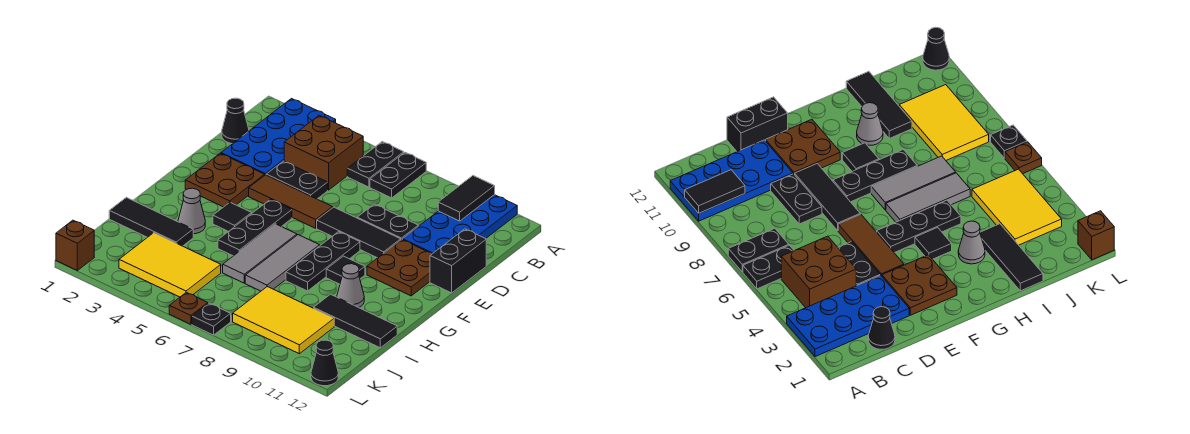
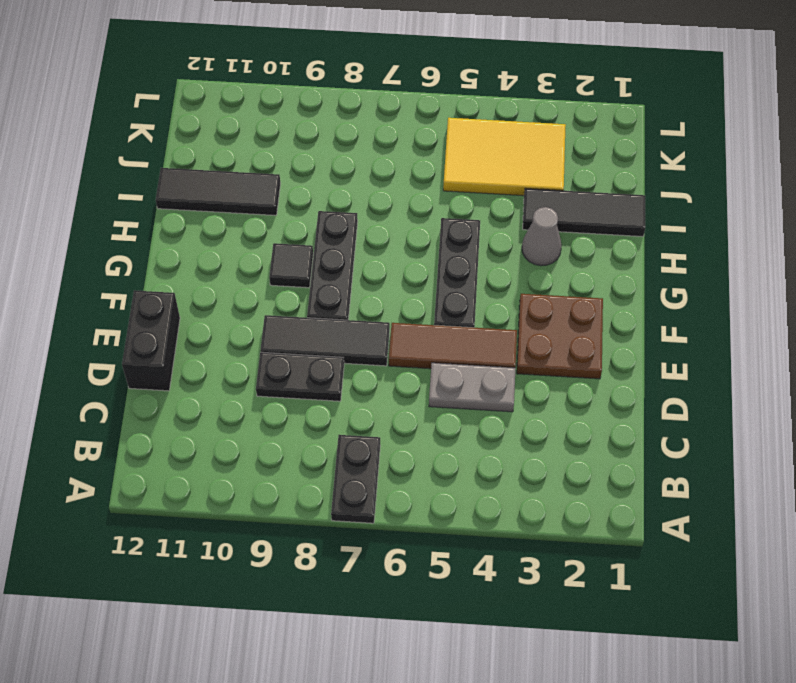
grey plate D4:D5 level 1 -> black plate D4:D5 level 1
none -> blue plate A2:D3 level 1
none -> black plate A6:B6 level 1
none -> blue plate A10:D11 level 1
none -> brown brick B4:C5 level 1

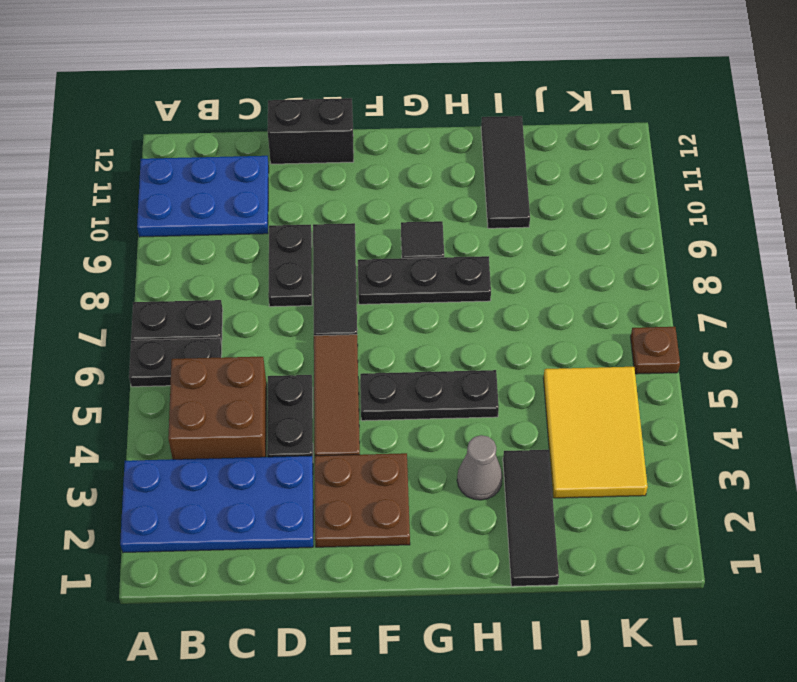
blue plate A10:C11 level 1 -> blue plate A10:D11 level 1
none -> black cone C1 level 1
none -> brown plate E10:F11 level 1
none -> black tile G4 level 1
none -> grey tile G6:I6 level 1

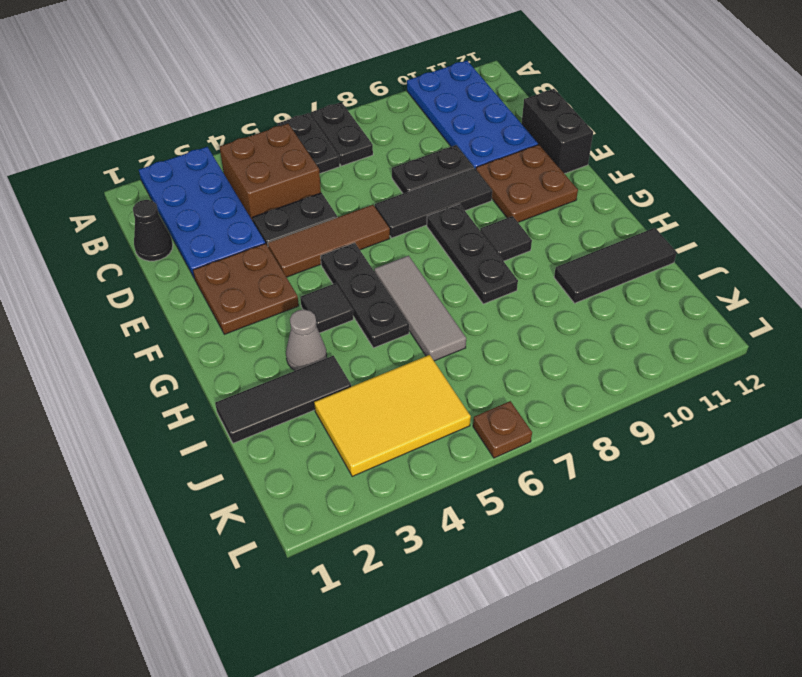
none -> grey tile G7:I7 level 1
none -> grey cone H10 level 1
none -> yellow tile J8:K10 level 1
none -> brown brick L1 level 1

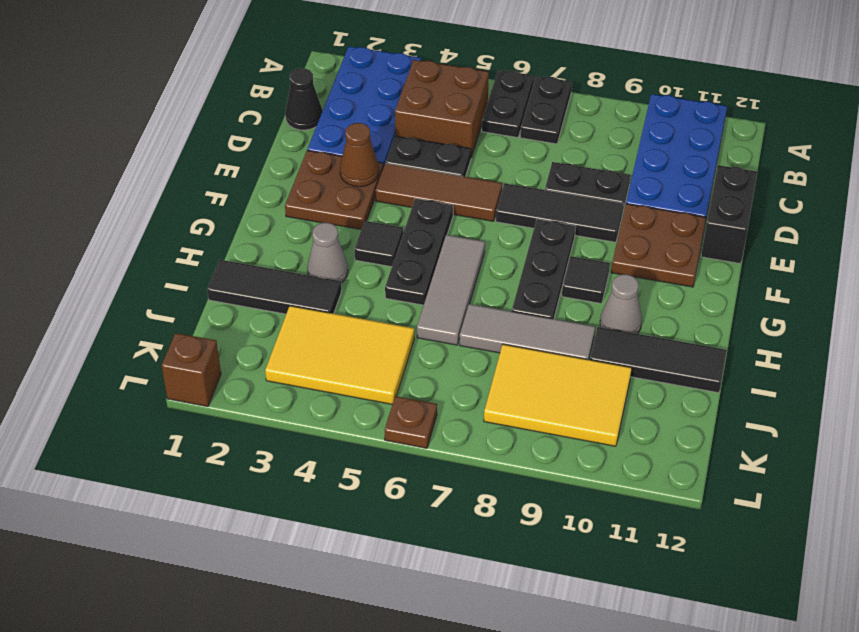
brown cone E3 level 2 -> none
grey tile I7:I9 level 1 -> grey tile G7:I7 level 1
none -> black plate L7 level 1
none -> black cone L12 level 1
none -> black tile A10:B10 level 2

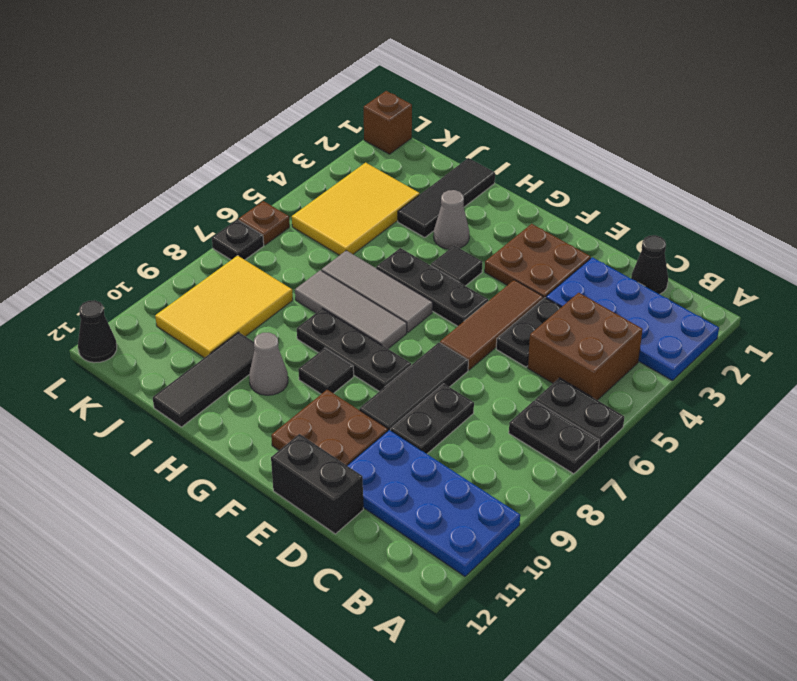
none -> black tile A10:B10 level 2

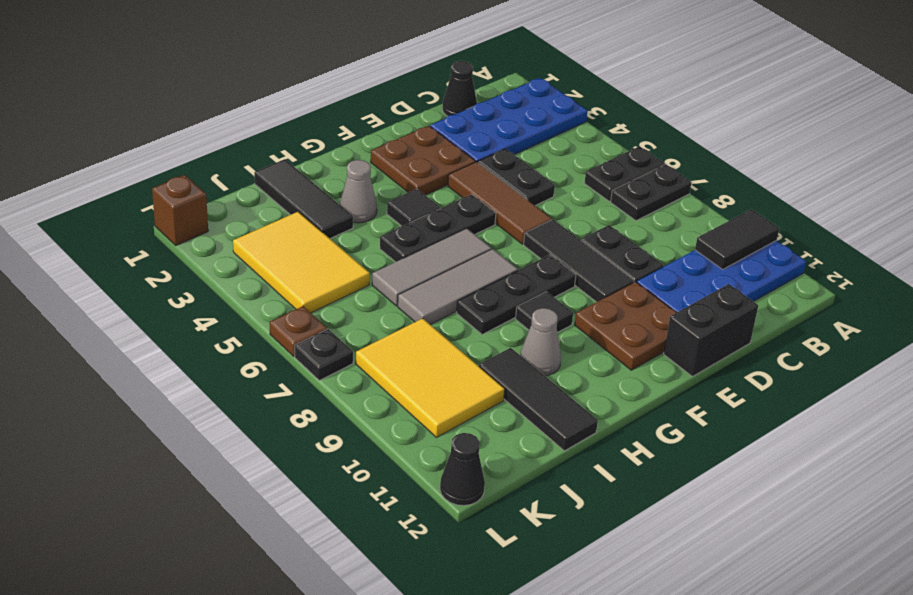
none -> brown brick B4:C5 level 1

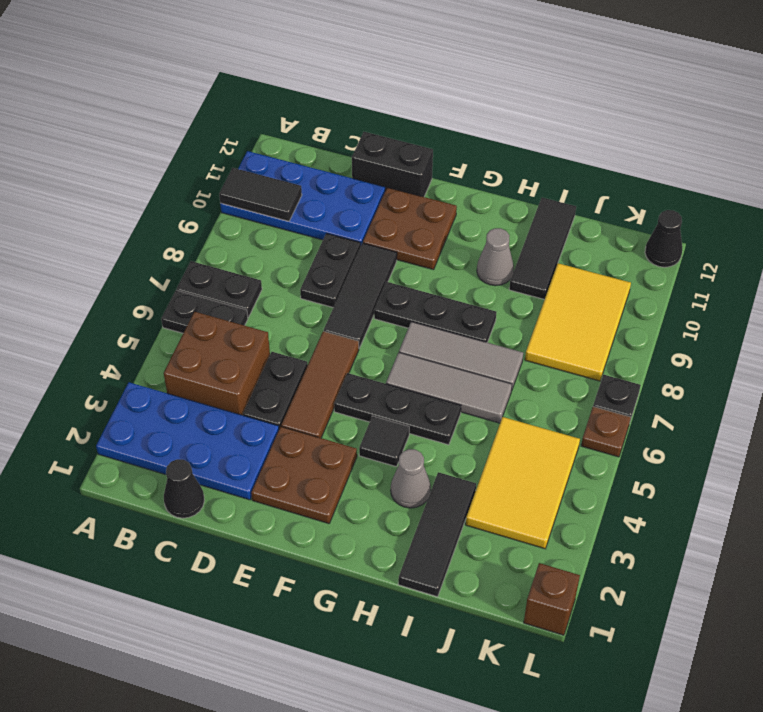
none -> black tile G9 level 1

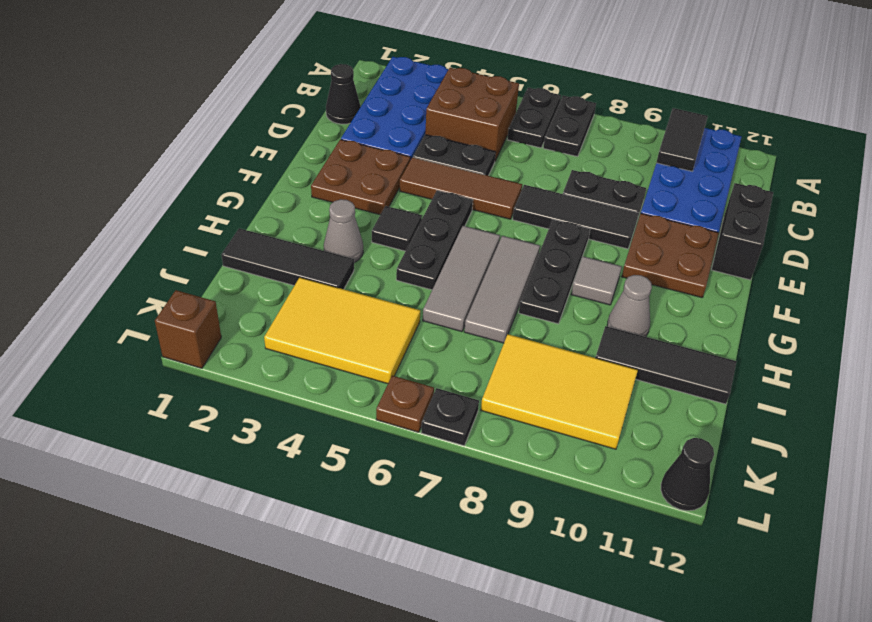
grey tile G9 level 1 -> black tile G9 level 1

